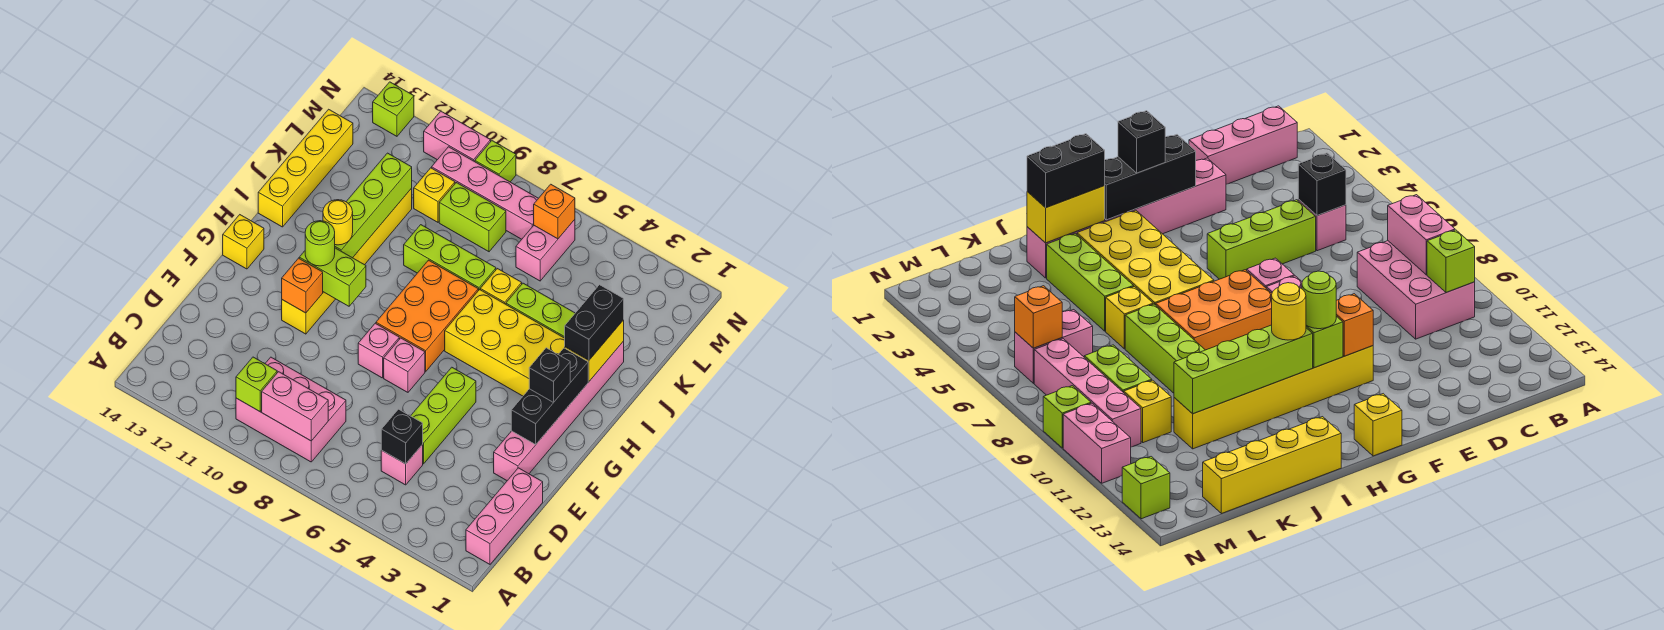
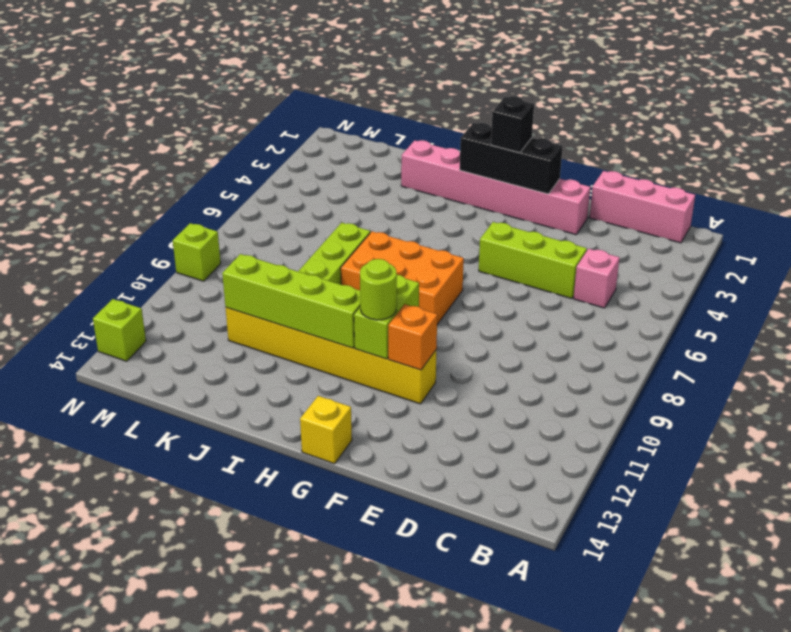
none -> pink brick B8:C10 level 1
none -> pink brick F7 level 1
none -> pink brick F8 level 1
none -> yellow brick H3:I6 level 1

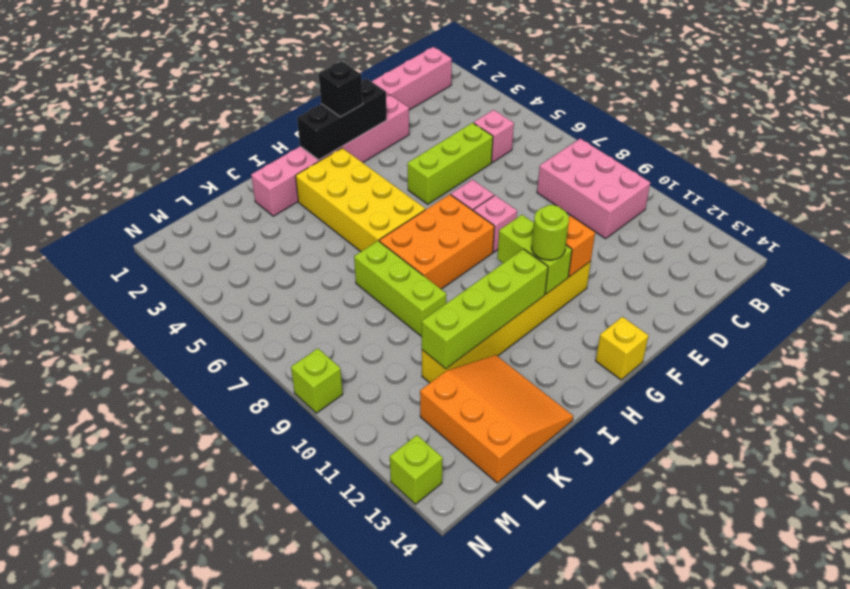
orange slope J12:L14 level 1 top L -> yellow brick I14:L14 level 1
none -> lime brick J3:J5 level 1
none -> yellow brick J6 level 1
none -> pink brick L6:M6 level 1
none -> lime brick L8:L9 level 1

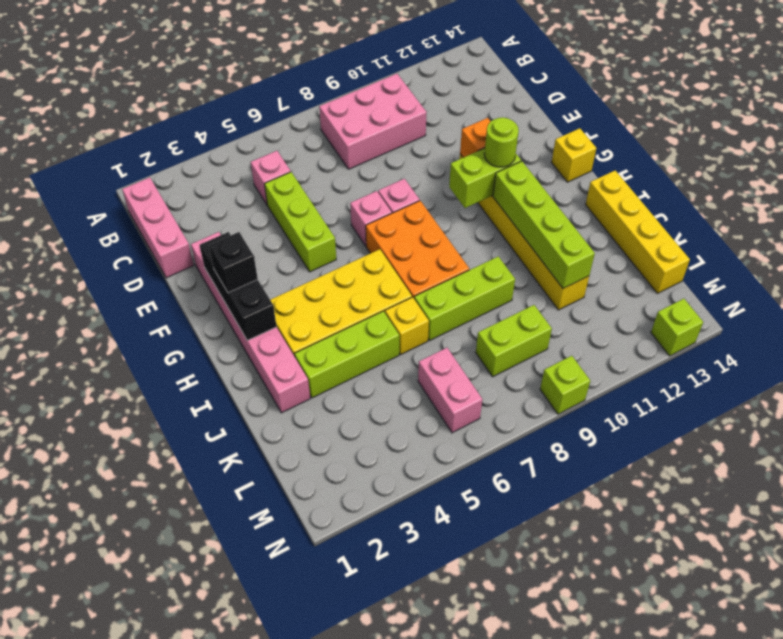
none -> yellow brick L10 level 1
none -> pink brick M7:M10 level 1
none -> pink brick N10:N11 level 1
none -> pink brick B8:B9 level 2

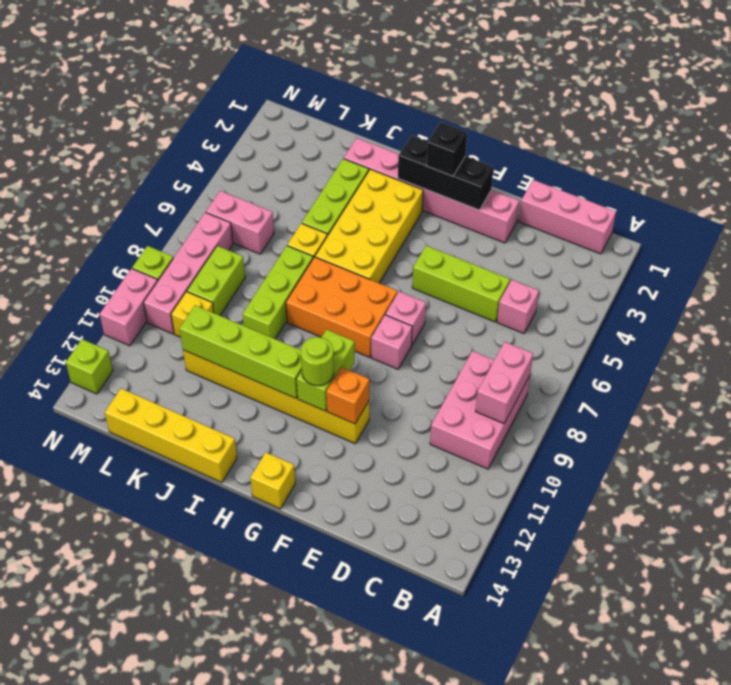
none -> lime brick B10 level 2
none -> black brick C5 level 2
none -> yellow brick I2:J2 level 2
none -> orange brick M6 level 2

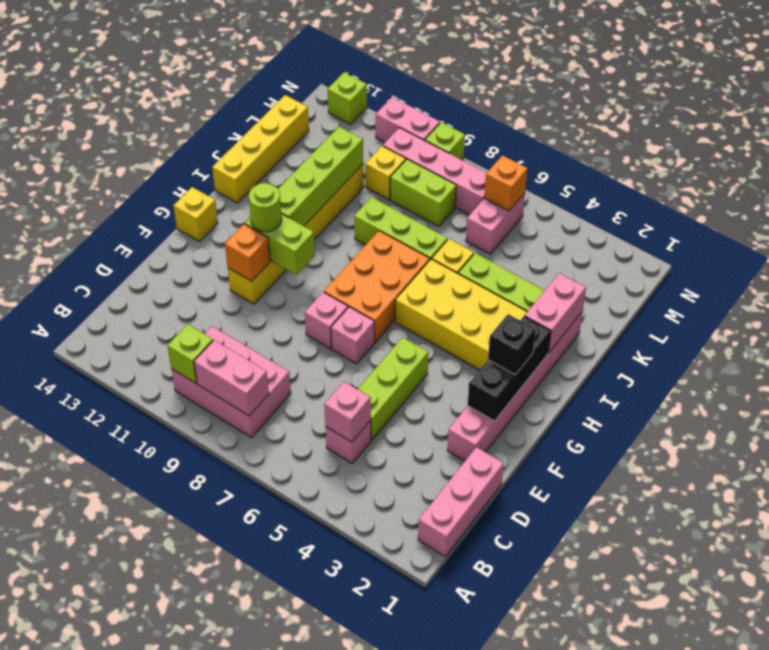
pink brick C5 level 2 -> black brick C5 level 2
pink brick I2:J2 level 2 -> yellow brick I2:J2 level 2
none -> yellow round brick H11 level 3
none -> black brick I2:J2 level 3

